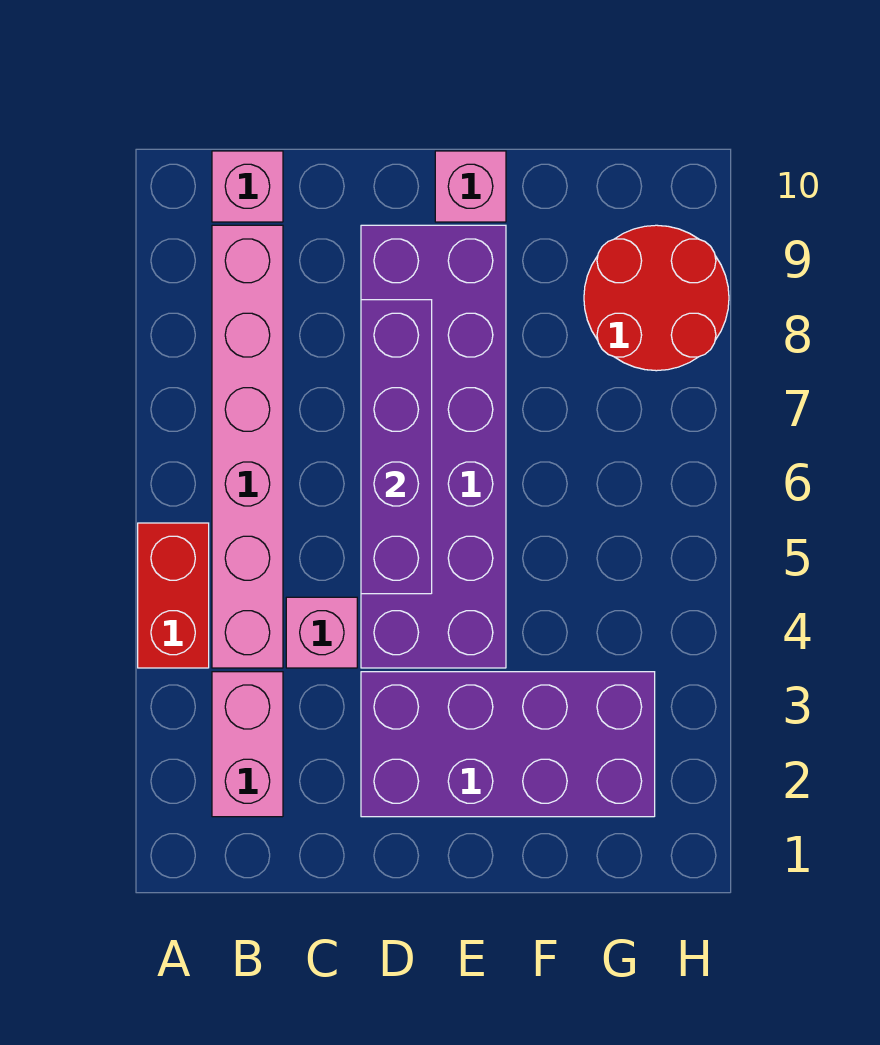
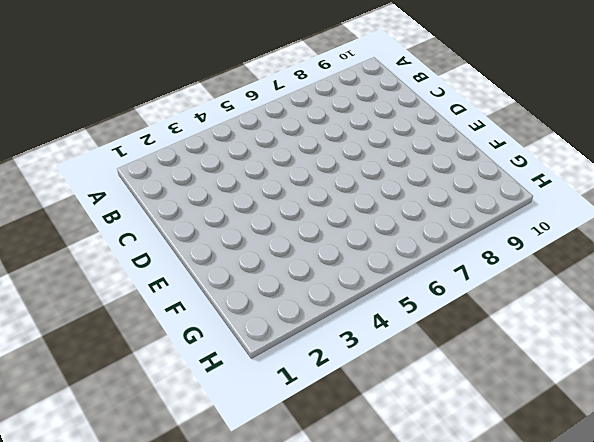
none -> red brick A4:A5 level 1
none -> pink brick B2:B3 level 1

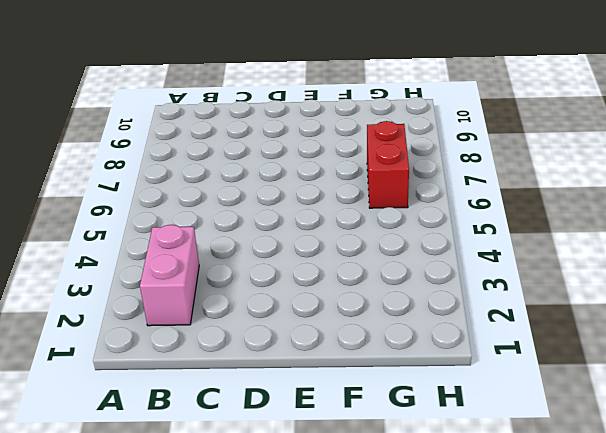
red brick G6:G7 level 1 -> red brick A4:A5 level 1
none -> pink brick B4:B9 level 1
none -> pink brick B10 level 1

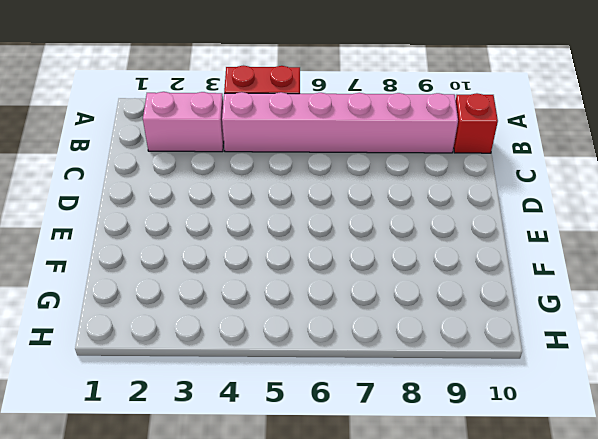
red brick B10 level 1 -> pink brick B10 level 1
none -> pink brick C4 level 1
none -> purple brick D2:G3 level 1

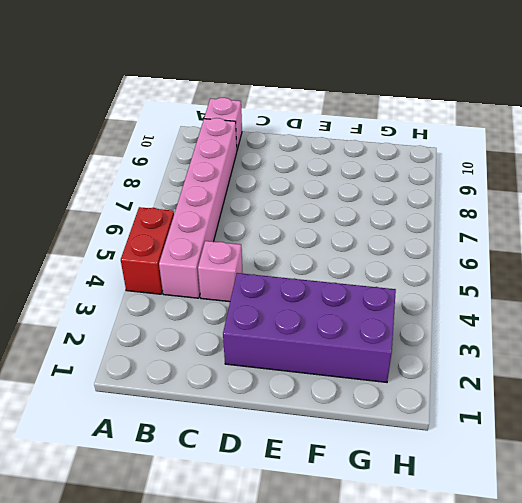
none -> pink brick B2:B3 level 1
none -> purple brick D4:E9 level 1

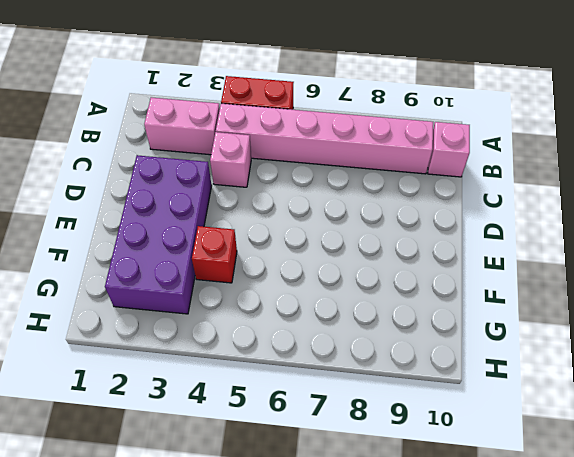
red brick F4 level 1 -> none
none -> purple brick D4:E9 level 1
none -> pink brick E10 level 1

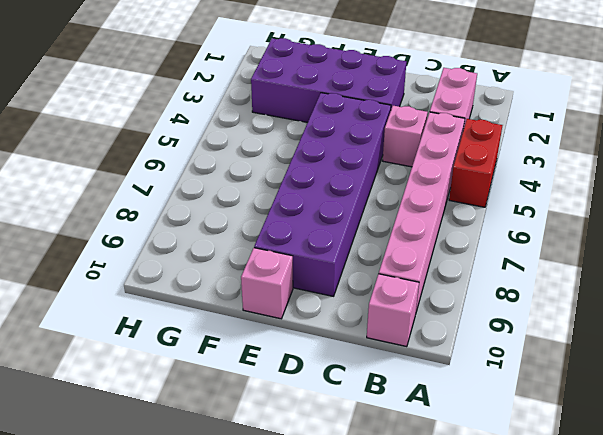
none -> red round brick G8:H9 level 1
none -> purple brick D5:D8 level 2

